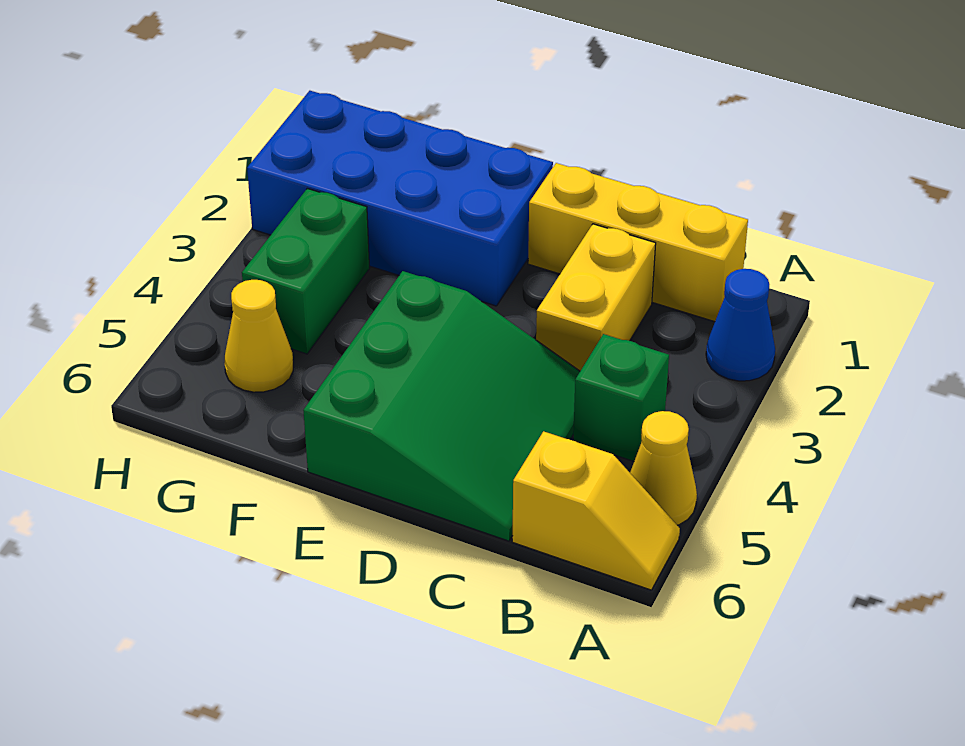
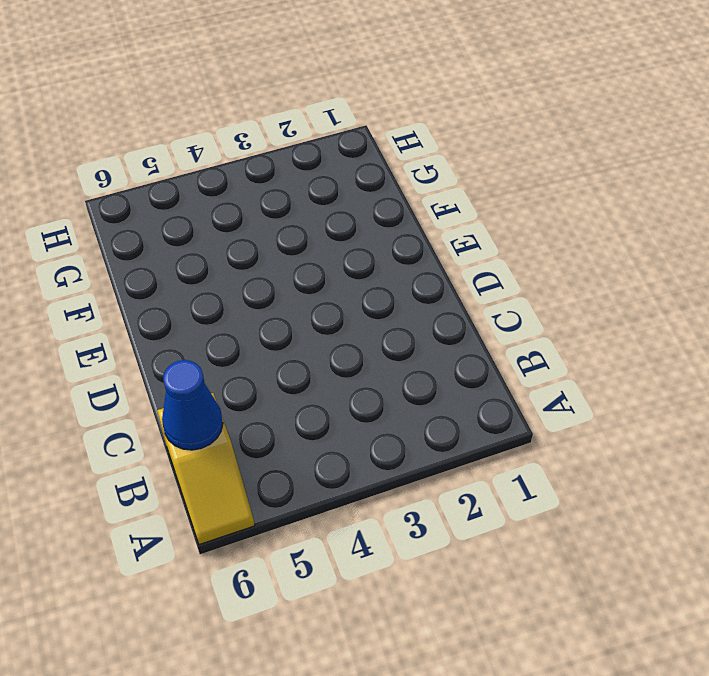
blue cone B6 level 2 -> blue cone A2 level 1
none -> yellow cone A5 level 1
none -> yellow brick B1:D1 level 1

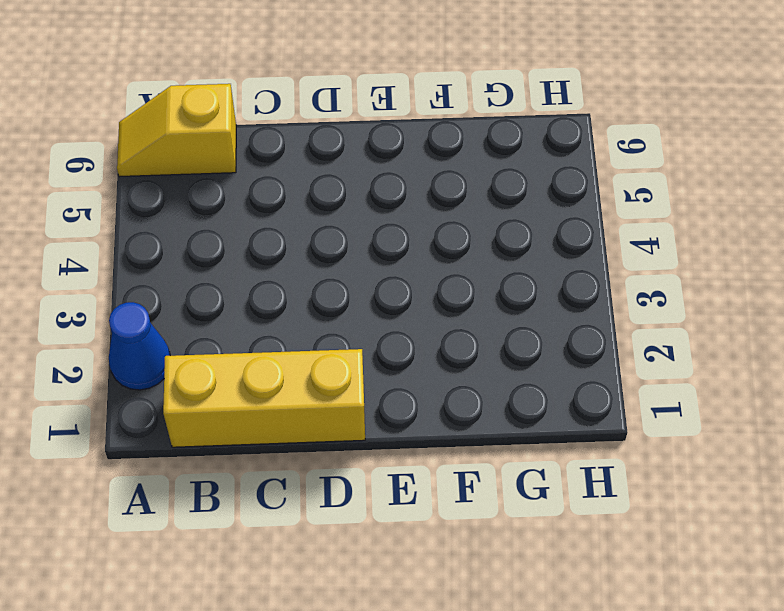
none -> yellow cone A5 level 1
none -> green brick B4 level 1

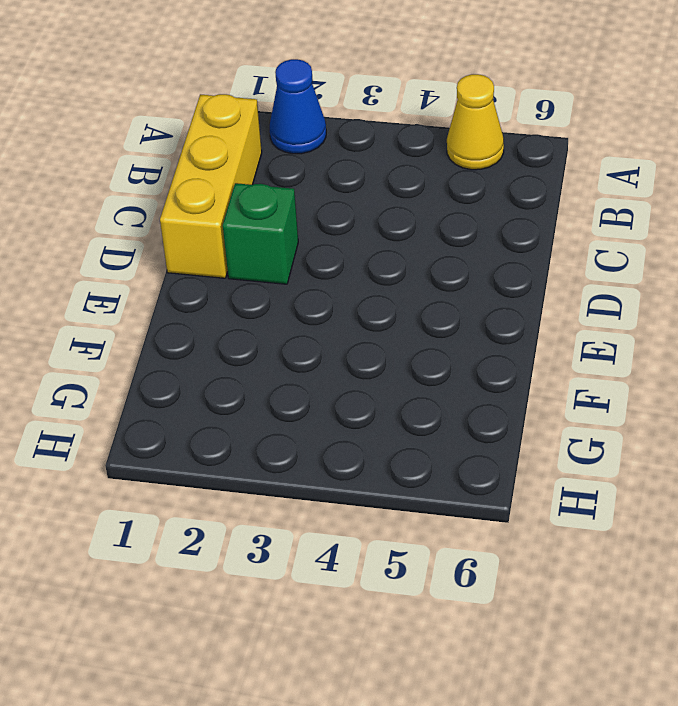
green brick D2 level 1 -> green brick B4 level 1
none -> yellow slope A6:B6 level 1 top B
none -> yellow brick C2:C3 level 1

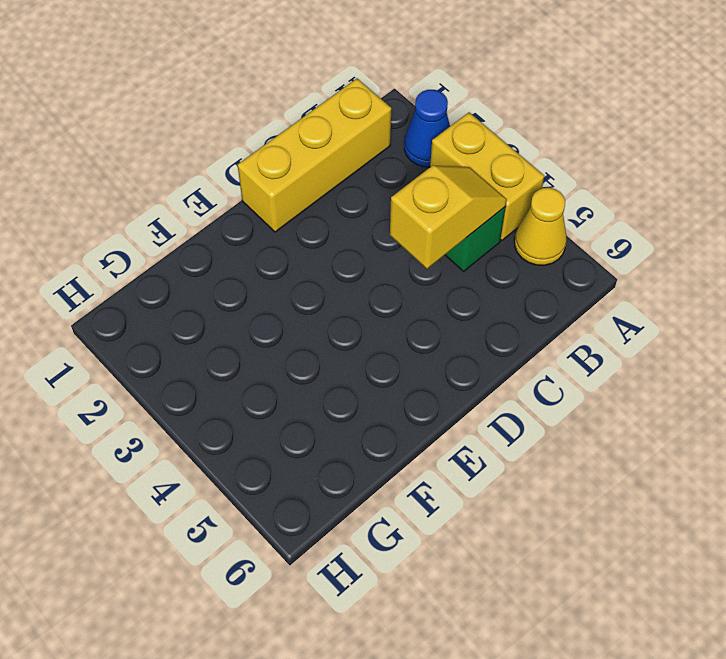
yellow brick A3:A4 level 1 -> yellow brick C2:C3 level 1
yellow slope B4:C4 level 2 top C -> yellow slope A6:B6 level 1 top B
none -> green slope C4:E6 level 1 top E
none -> blue brick E1:H2 level 1

